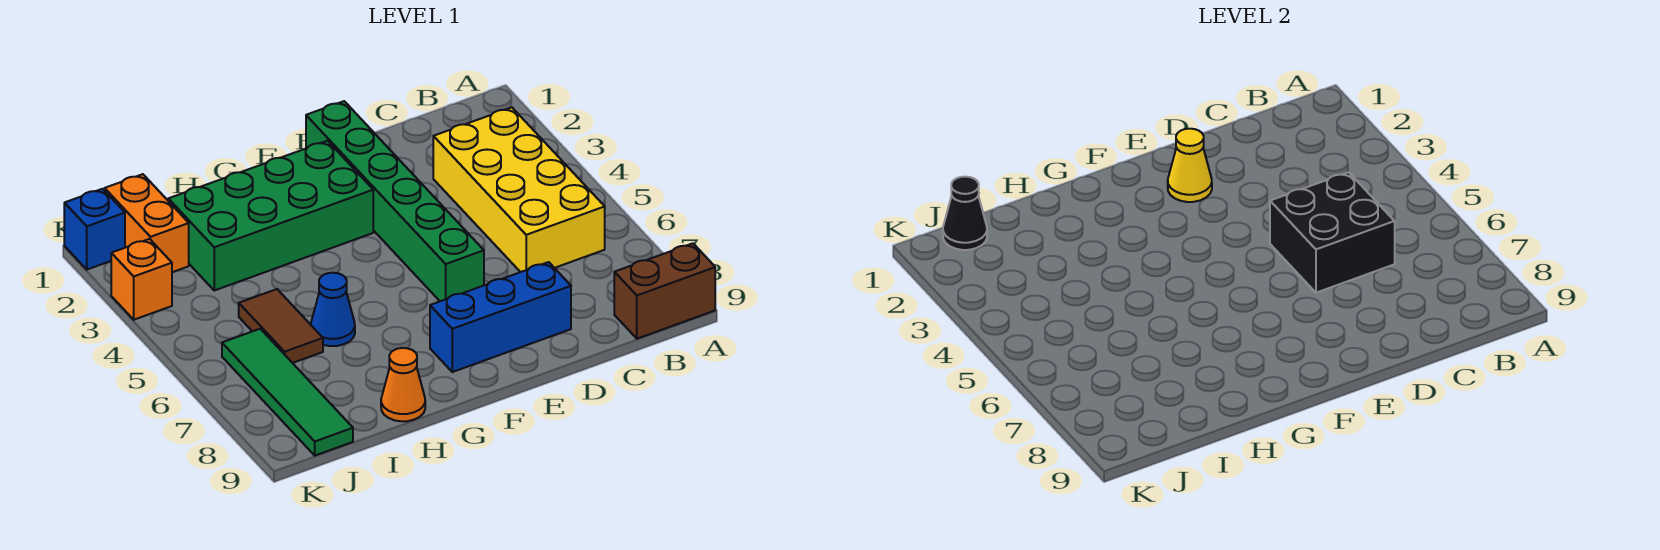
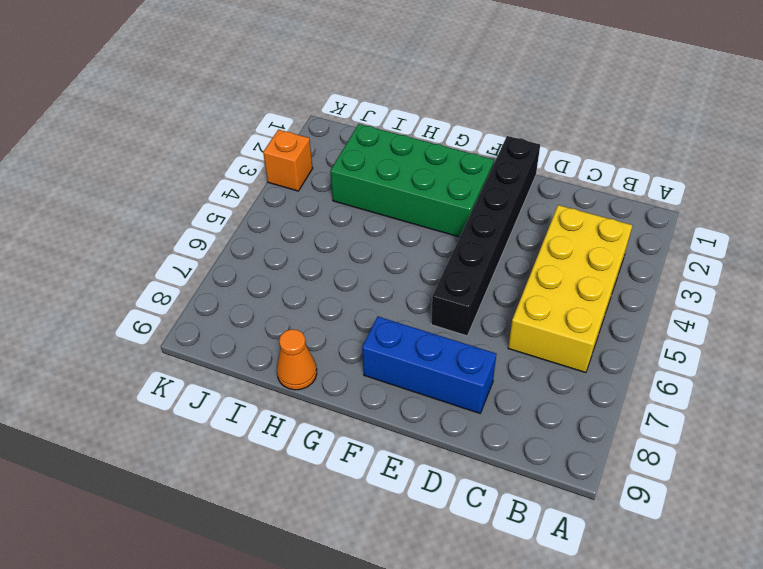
black brick E1:E6 level 1 -> green brick E1:E6 level 1
none -> brown brick A9:B9 level 1
none -> blue cone H6 level 1
none -> brown tile I5:I6 level 1

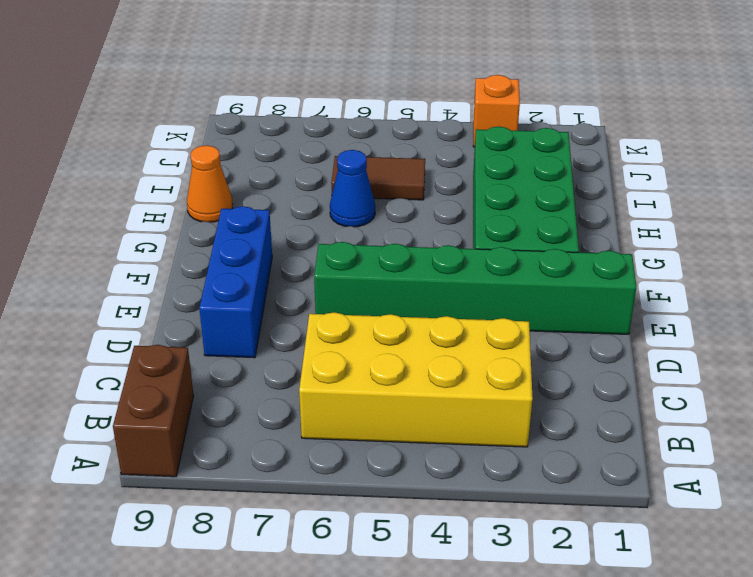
none -> orange brick J1:J2 level 1
none -> green tile J6:J9 level 1
none -> blue brick K1 level 1

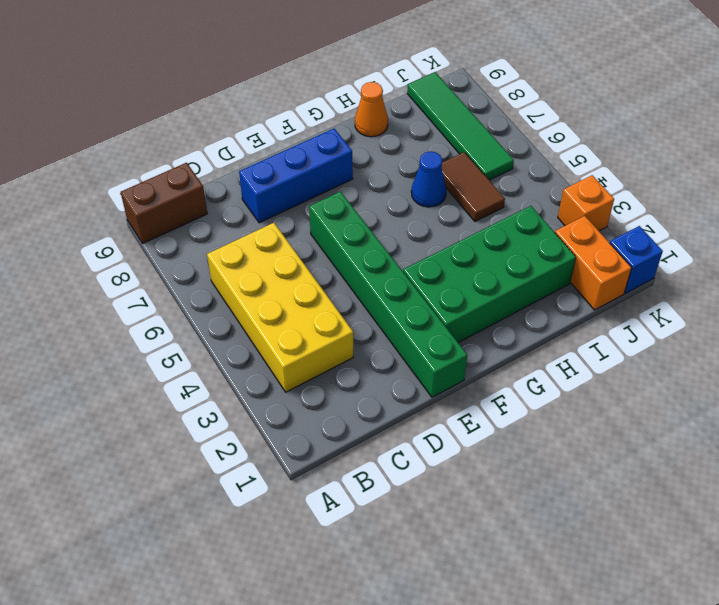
none -> black brick C5:D6 level 2
none -> yellow cone E2 level 2
none -> black cone J1 level 2

